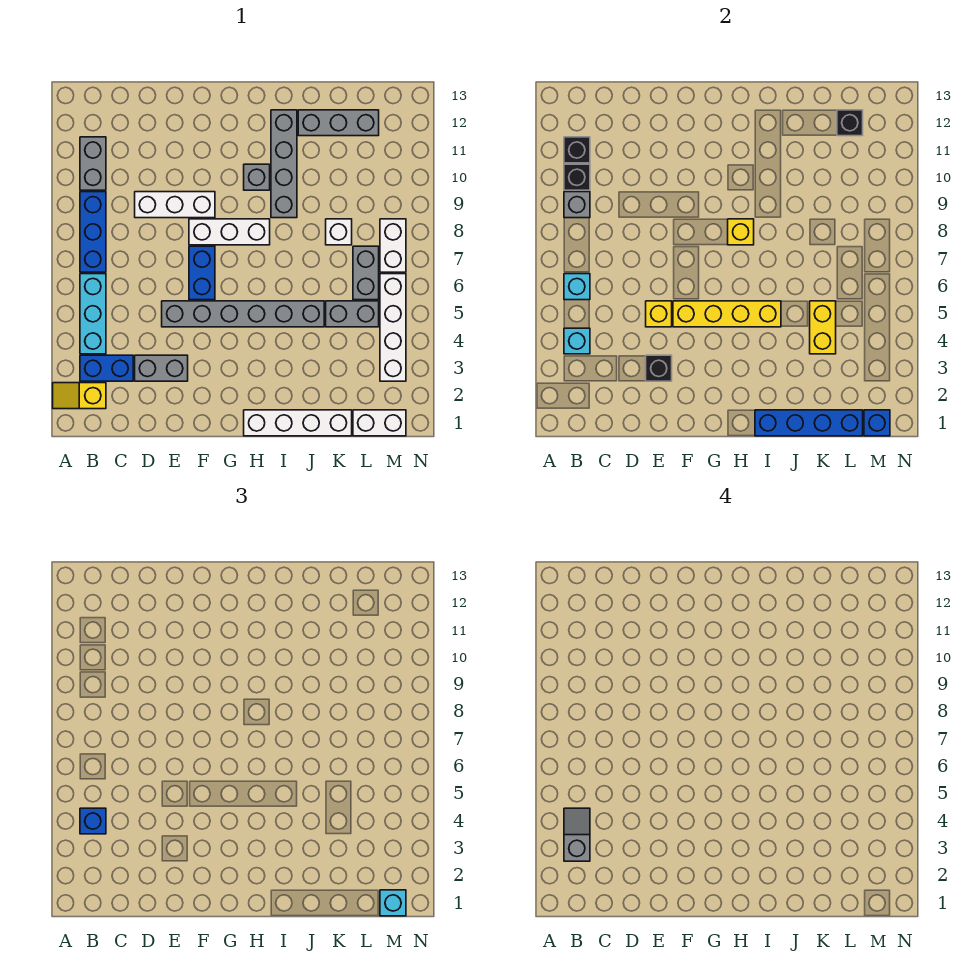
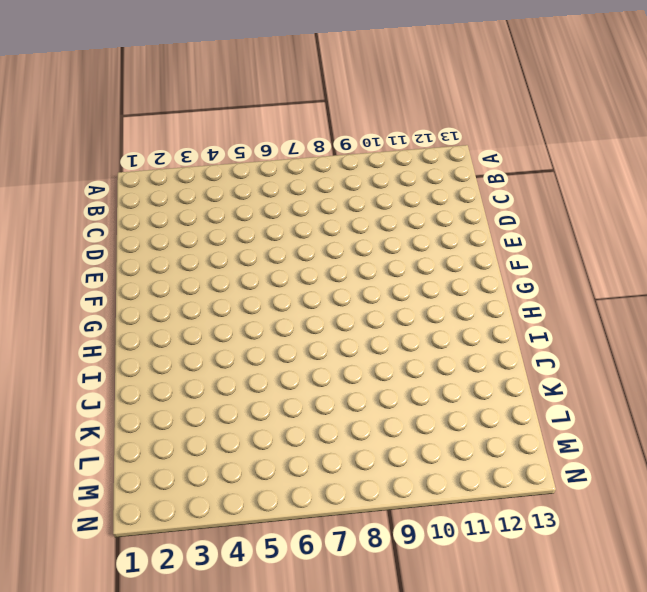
none -> yellow slope A2:B2 level 1 top B
none -> blue brick B3:C3 level 1
none -> cyan brick B4:B6 level 1
none -> blue brick B7:B9 level 1

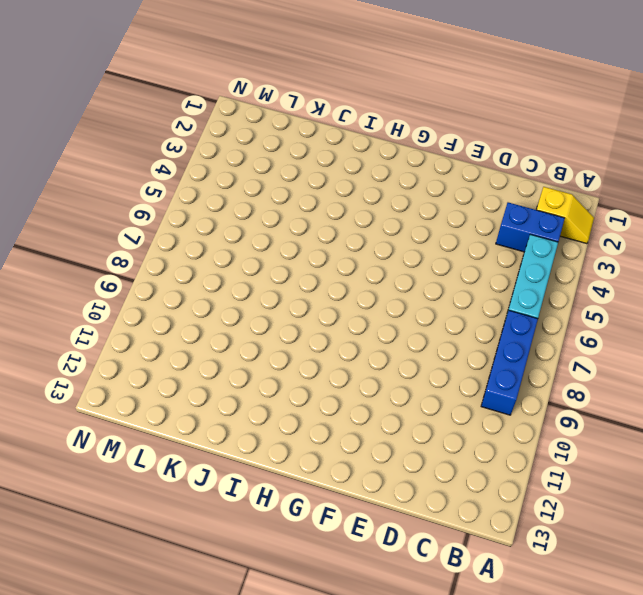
none -> grey brick B10:B11 level 1
none -> grey brick D3:E3 level 1
none -> white brick D9:F9 level 1
none -> grey brick E5:J5 level 1

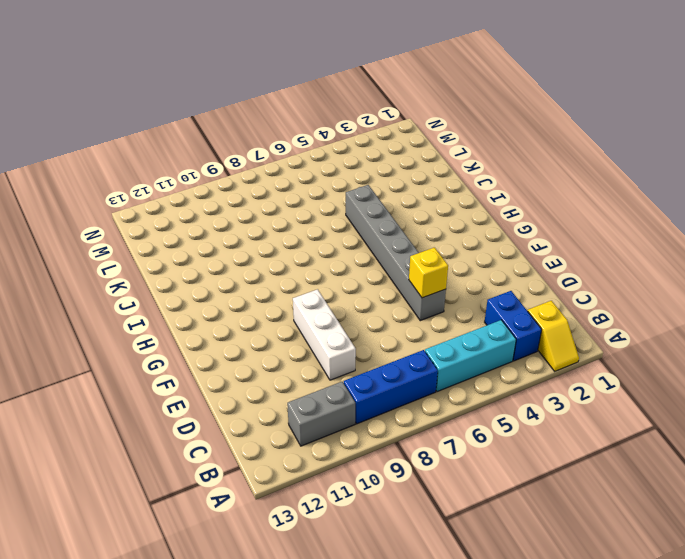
none -> grey brick D3:E3 level 1
none -> blue brick F6:F7 level 1
none -> white brick F8:H8 level 1
none -> white brick H1:K1 level 1

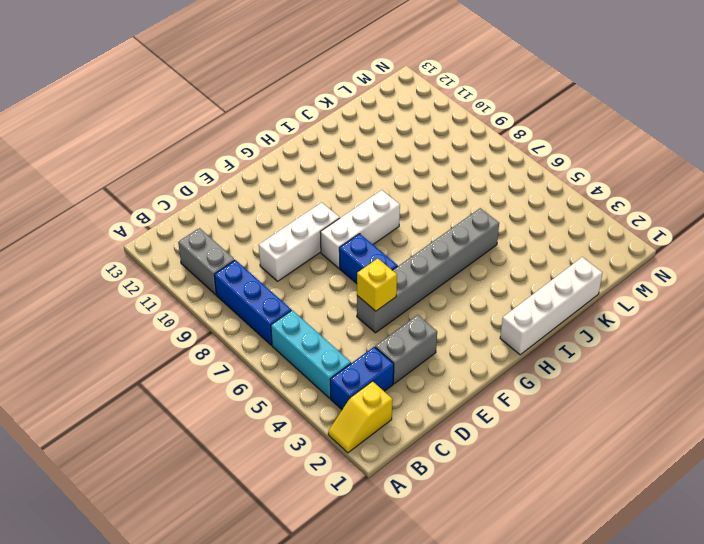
none -> grey brick H10 level 1
none -> grey brick I9:I12 level 1
none -> grey brick J12:L12 level 1
none -> grey brick K5:L5 level 1

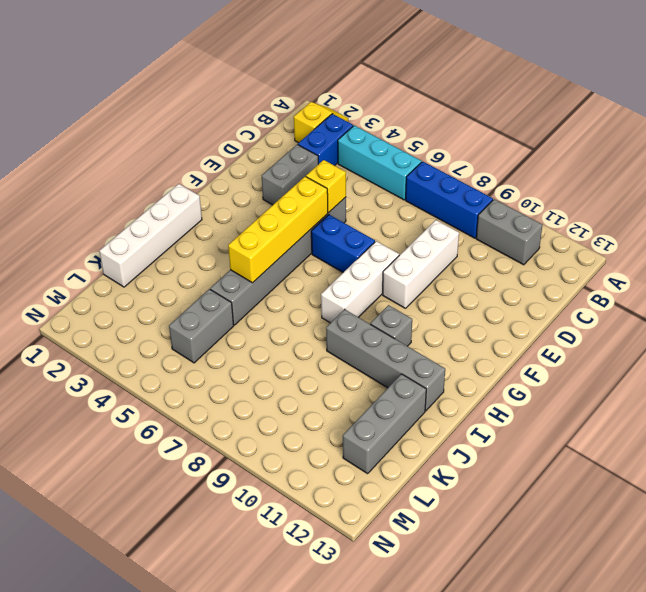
none -> white brick K8 level 1
none -> white brick L1:M1 level 1
none -> grey brick L6:L7 level 1
none -> white brick M3:M6 level 1

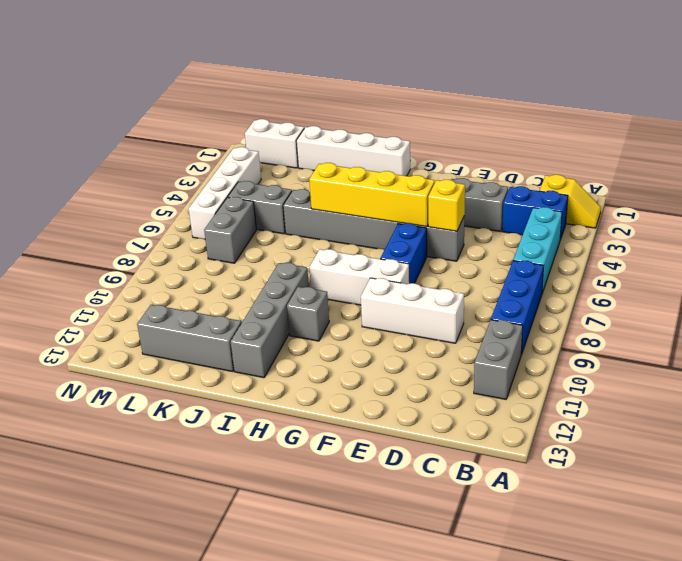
none -> white brick K8 level 1
none -> white brick M7:M8 level 1
none -> cyan brick B4 level 2
none -> cyan brick B6 level 2

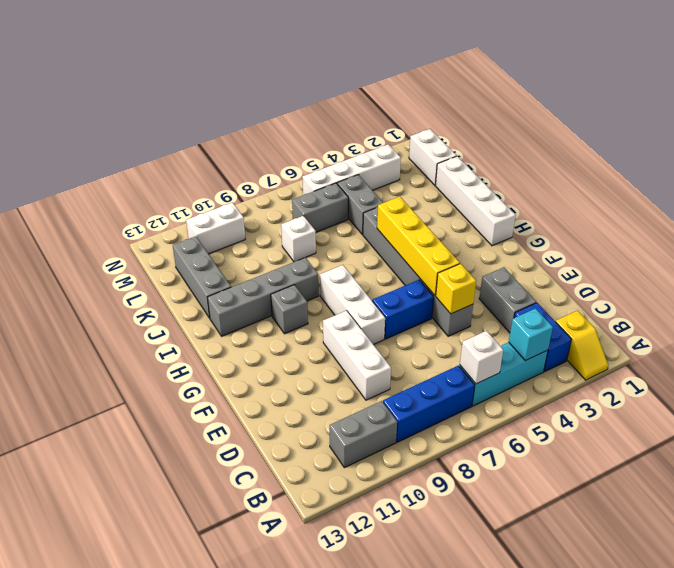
white brick B6 level 2 -> cyan brick B6 level 2
white brick M10:M11 level 1 -> white brick M7:M8 level 1
none -> grey brick B9 level 2
none -> black brick B10 level 2
none -> black brick B11 level 2
none -> black brick E3 level 2

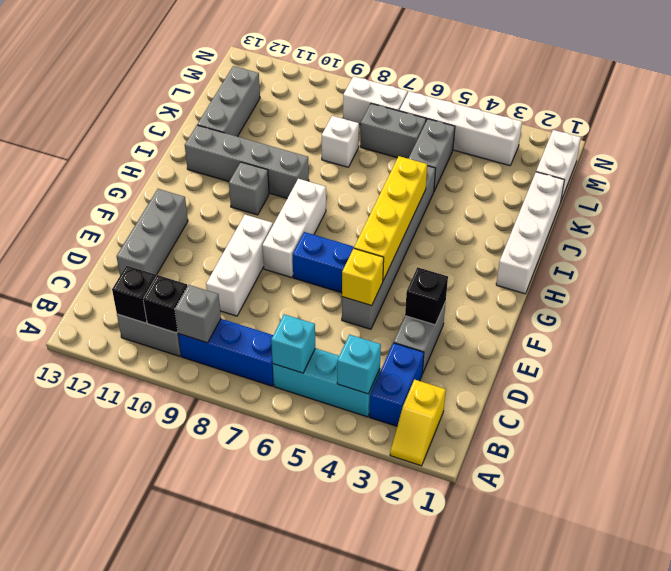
grey brick D12:F12 level 1 -> none
none -> yellow brick H8 level 2
none -> blue brick I1:L1 level 2
none -> yellow brick K4:K5 level 2
none -> black brick L12 level 2

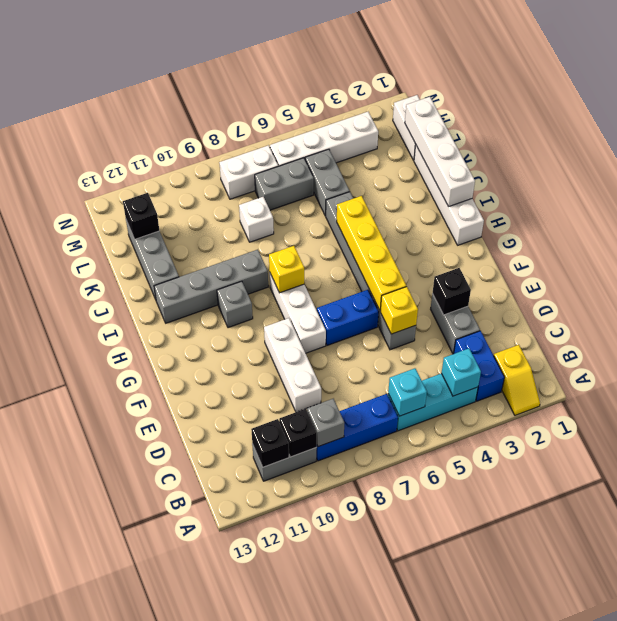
white brick I1:L1 level 2 -> blue brick I1:L1 level 2
none -> yellow brick K4:K5 level 2
none -> blue brick M1 level 2
none -> blue brick B4 level 3
none -> cyan brick M1 level 3

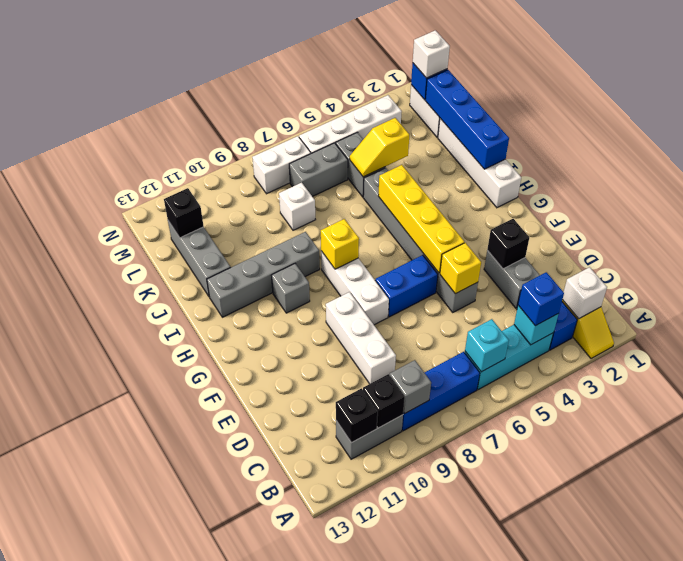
white brick B2 level 2 -> none
yellow slope K4:K5 level 2 top 4 -> yellow brick K4:K5 level 2
white brick M1 level 3 -> cyan brick M1 level 3
none -> grey slope B3:B4 level 4 top 3

